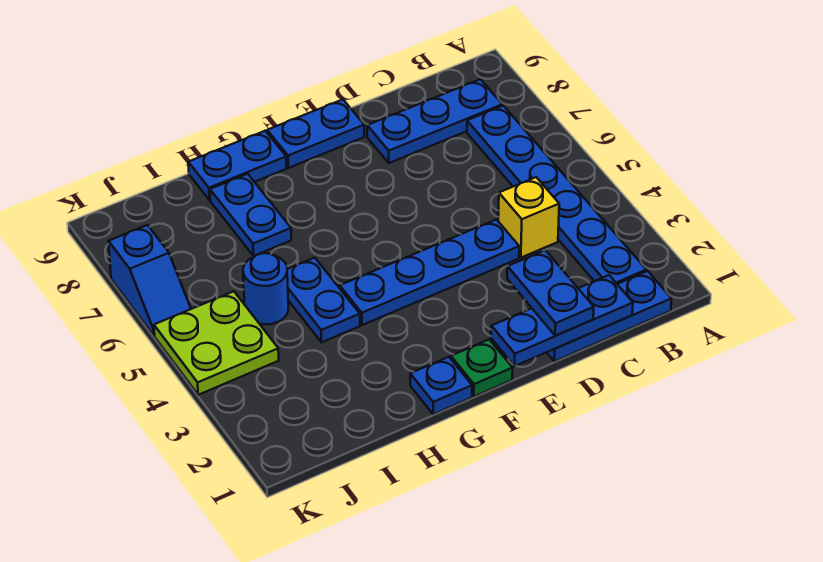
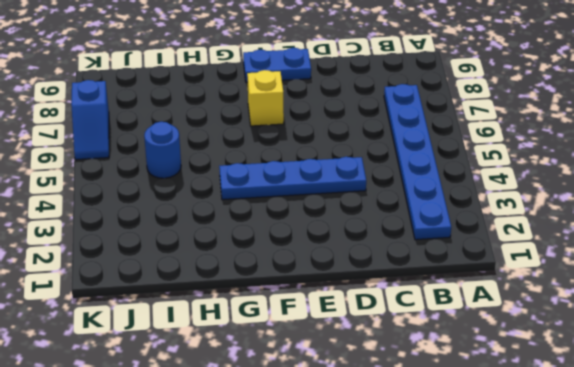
yellow brick F7 level 1 -> yellow brick C4 level 1
none -> blue plate B1:D1 level 1
none -> blue plate B8:D8 level 1
none -> green plate F1 level 1

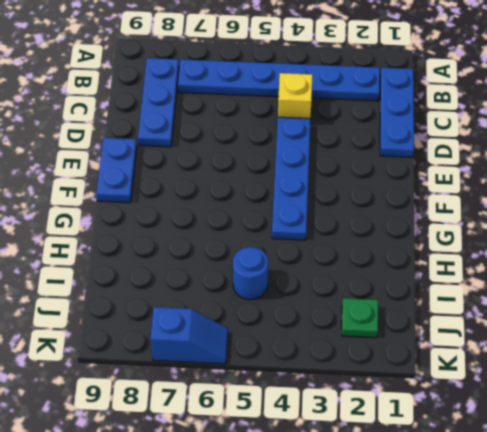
green plate J2 level 1 -> green plate F1 level 1
none -> blue plate G1 level 1
none -> blue plate G9:H9 level 1
none -> blue plate H4:H5 level 1

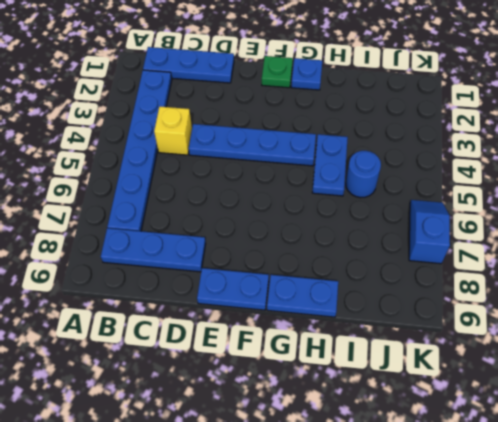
none -> blue plate H7:H8 level 1
none -> lime plate J4:K5 level 1
none -> blue plate C1:E1 level 2

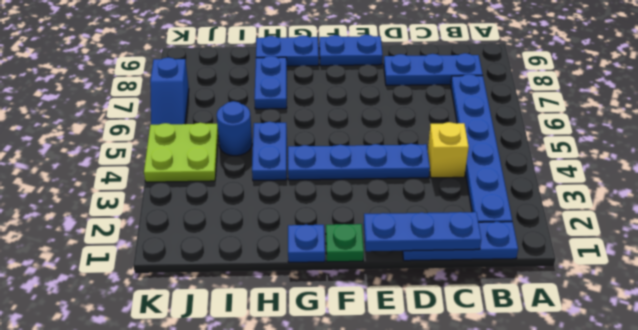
none -> blue plate D1:D2 level 3

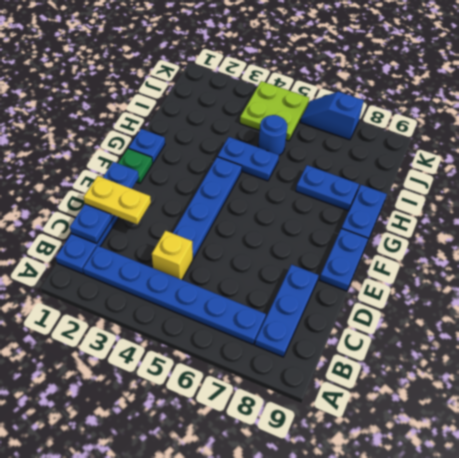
yellow plate D1:D2 level 3 -> blue plate D1:D2 level 3

